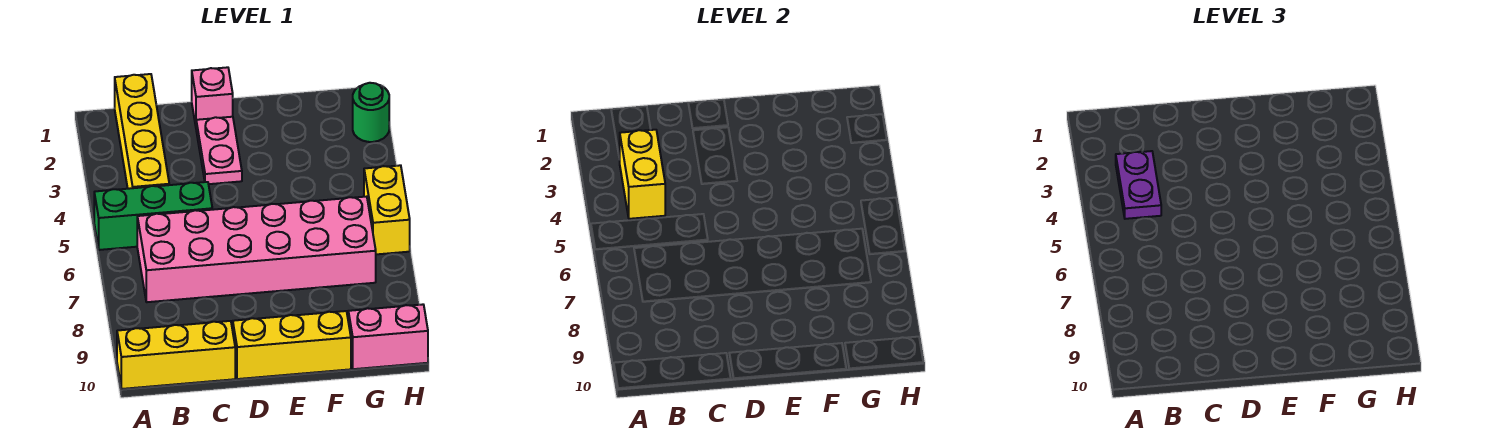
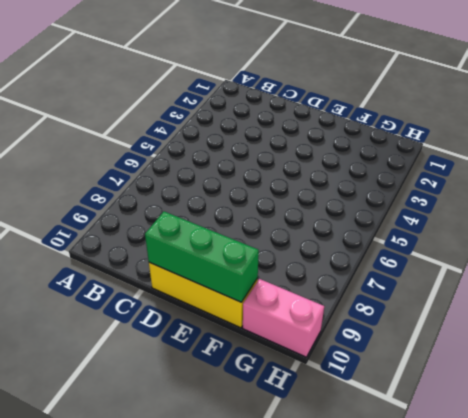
green brick D10:F10 level 2 -> green brick A5:C5 level 1
none -> yellow brick A10:C10 level 1
none -> yellow brick B1:B4 level 1
none -> pink brick B6:G7 level 1

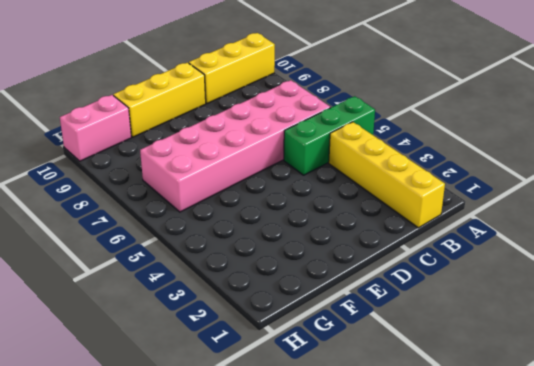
none -> pink brick D1 level 1
none -> pink plate D2:D3 level 1
none -> green round brick H2 level 1

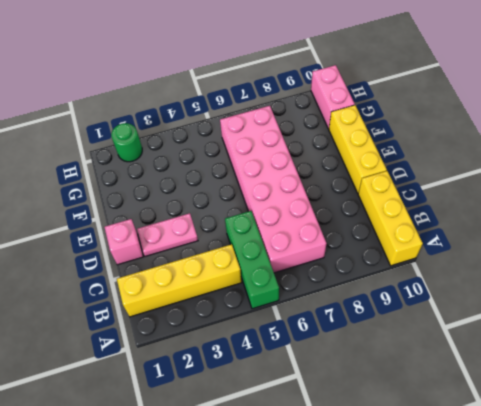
none -> yellow brick H5:H6 level 1
none -> yellow brick B3:B4 level 2
none -> purple plate B3:B4 level 3

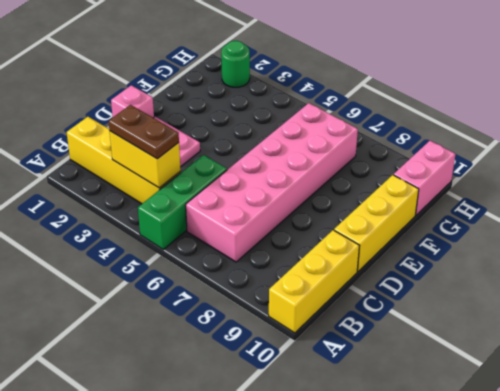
brown plate B3:B4 level 3 -> purple plate B3:B4 level 3
none -> yellow brick H5:H6 level 1

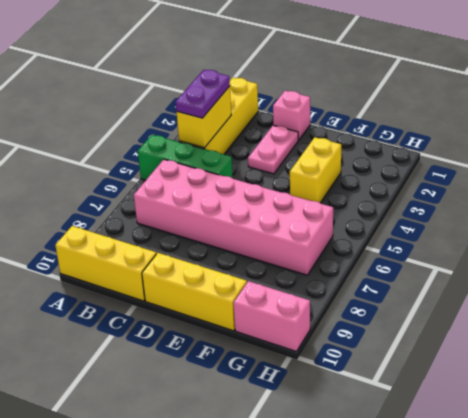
yellow brick F3:F4 level 1 -> yellow brick H5:H6 level 1
none -> green round brick H2 level 1

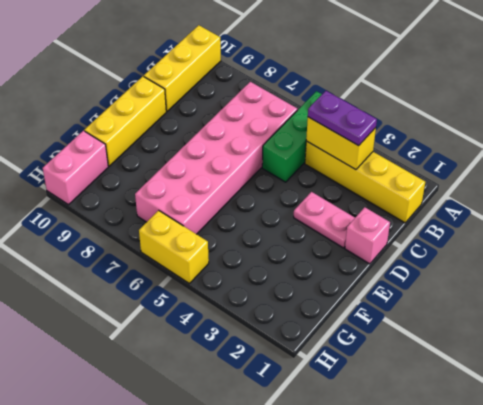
none -> green round brick H2 level 1

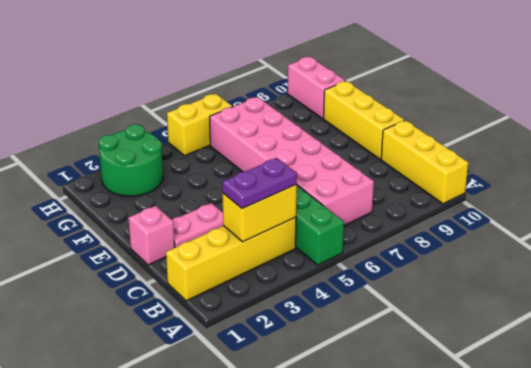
green round brick G2:H3 level 1 -> green round brick H2 level 1

